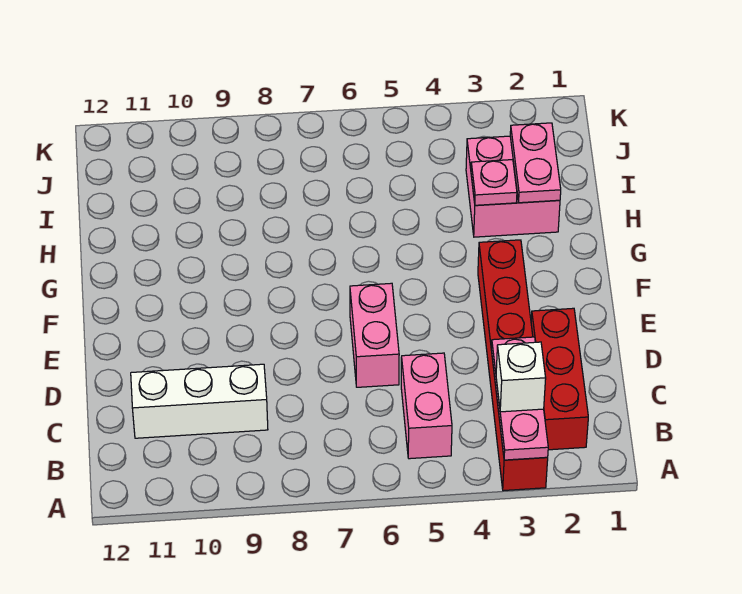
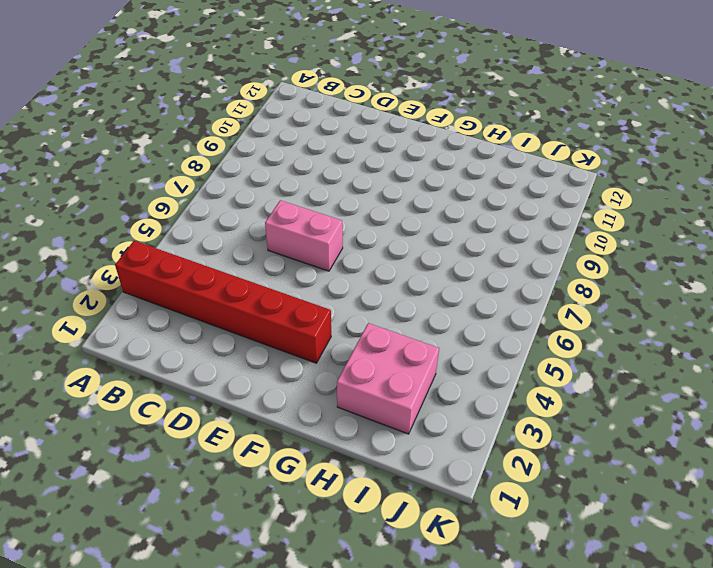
none -> red brick B2:D2 level 1
none -> pink brick B5:C5 level 1

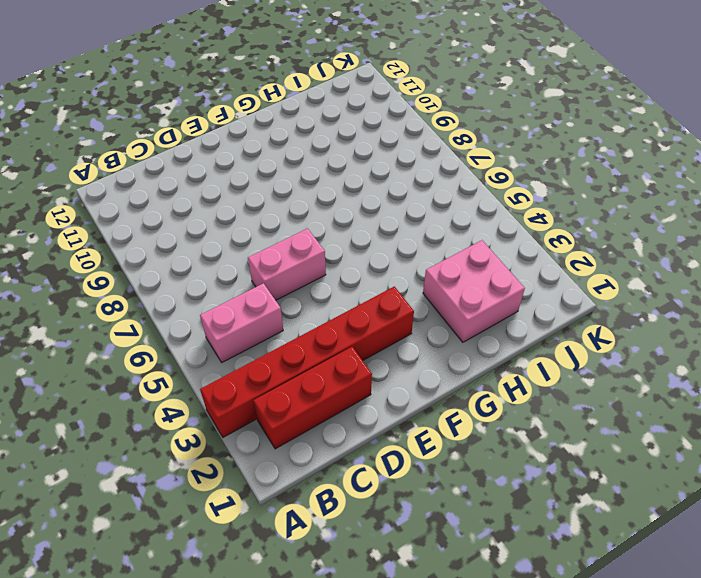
none -> white brick C9:C11 level 1
none -> pink plate A3:C3 level 2

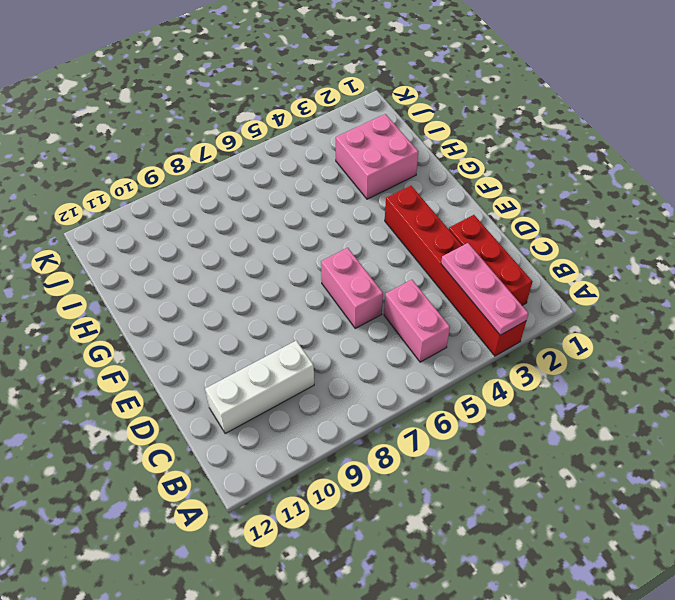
none -> pink plate H2:I2 level 2
none -> pink plate H3 level 2

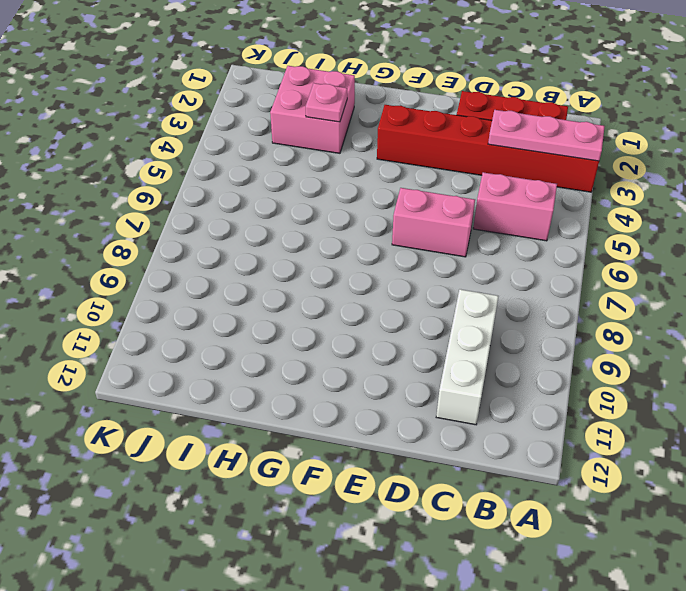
none -> pink plate H2:I2 level 2
none -> white brick B3 level 3

